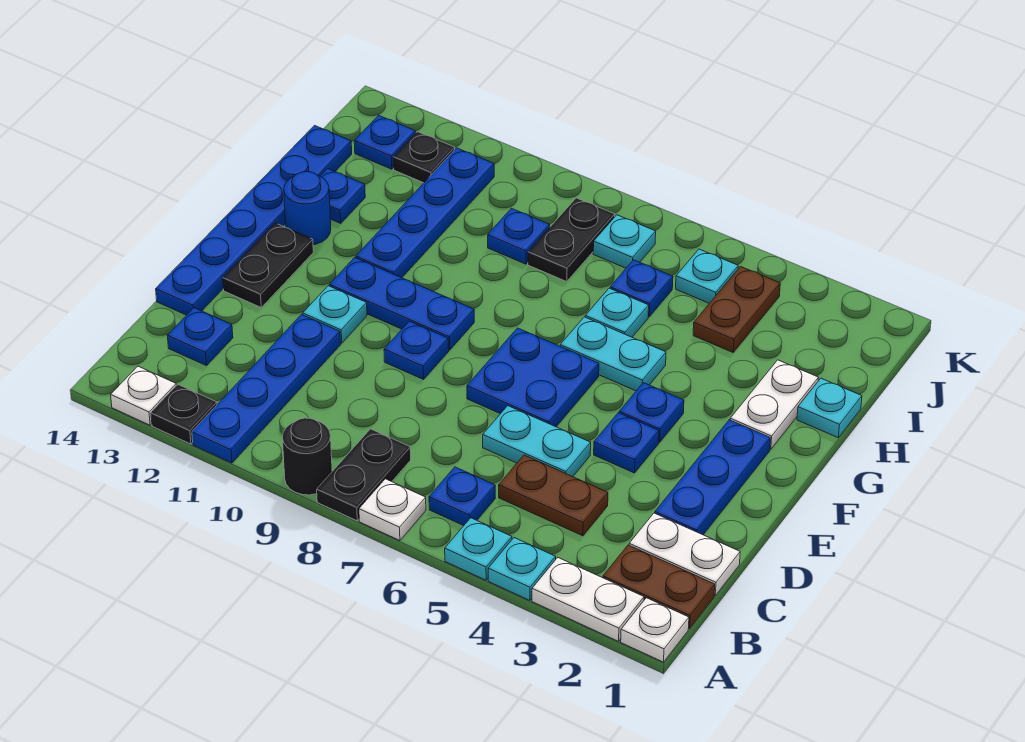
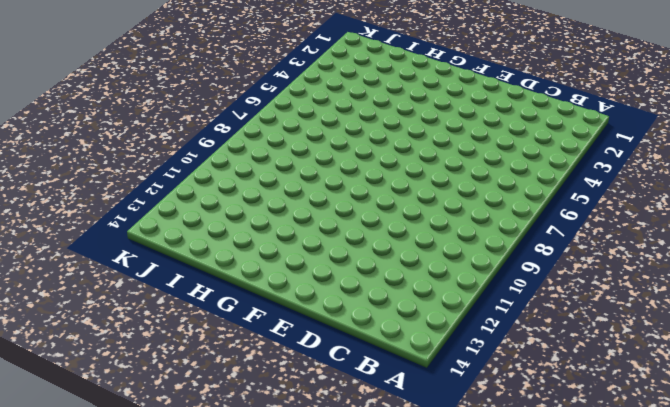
none -> white plate A1 level 1
none -> white plate A2:A3 level 1
none -> cyan plate A4 level 1
none -> cyan plate A5 level 1

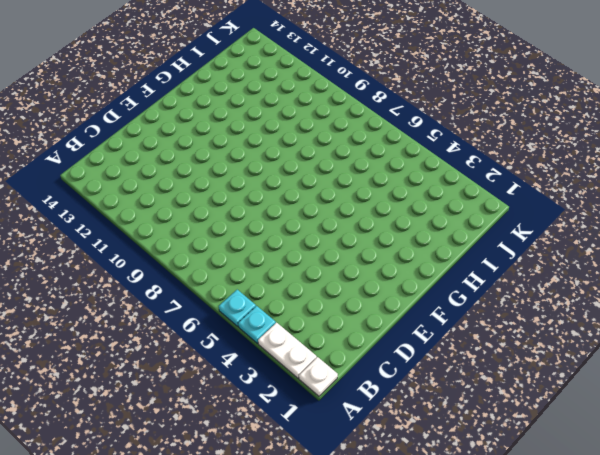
none -> white plate A7 level 1
none -> black plate A8:B8 level 1
none -> black round brick A9 level 1
none -> blue plate A11:D11 level 1

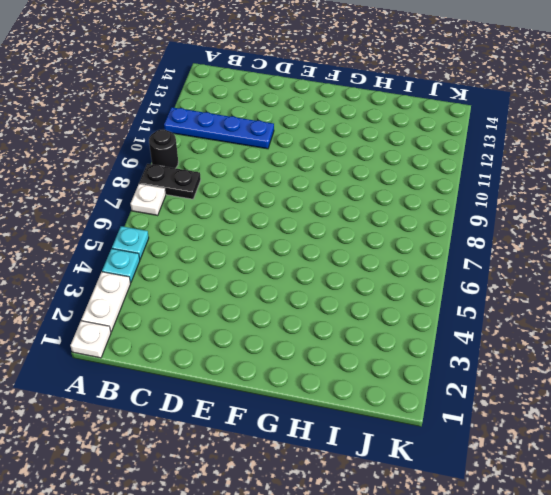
none -> black plate A12 level 1
none -> white plate A13 level 1
none -> brown plate B1:B2 level 1
none -> blue plate B6 level 1

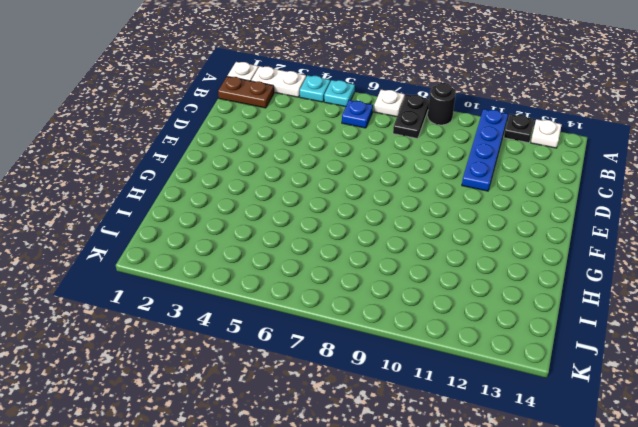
none -> white plate C1:C2 level 1
none -> brown plate C4:C5 level 1
none -> blue plate C13 level 1
none -> blue plate D2:F2 level 1

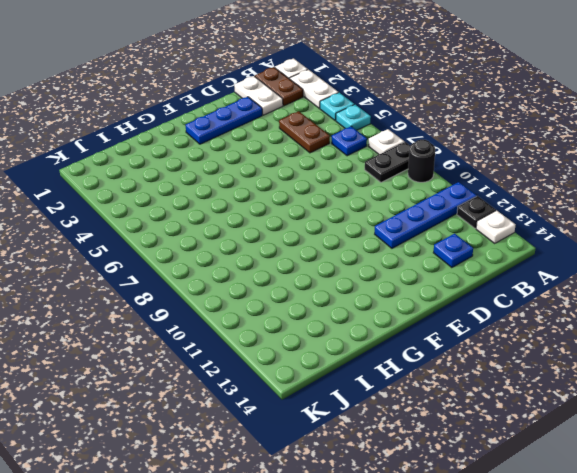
none -> cyan plate D5:D6 level 1
none -> blue plate D14:I14 level 1
none -> blue plate E4 level 1
none -> blue plate E6:F7 level 1

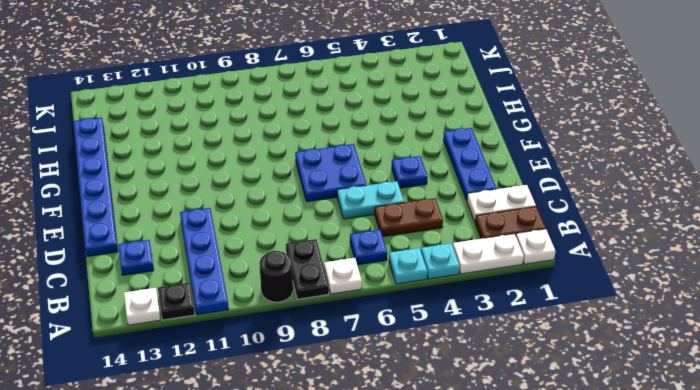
none -> blue plate E9 level 1
none -> cyan plate E11 level 1
none -> black plate E13:F13 level 1
none -> blue plate F4 level 1

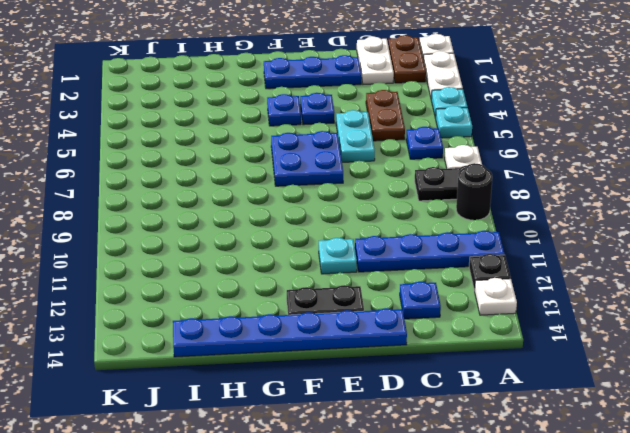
none -> blue plate E9 level 1
none -> blue plate F9:F11 level 1
none -> white plate G2:H2 level 1
none -> cyan plate G5:G6 level 1

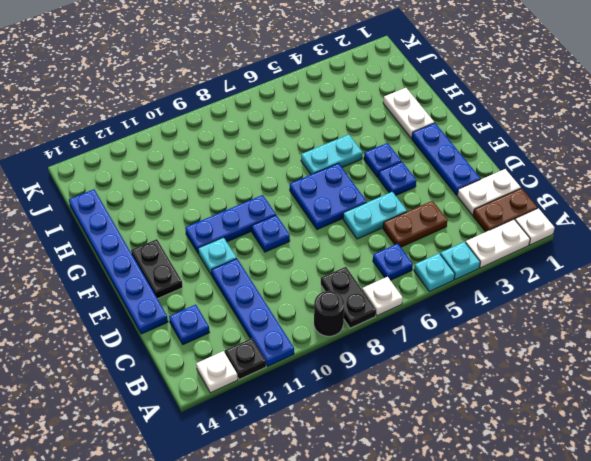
none -> blue plate G11:J11 level 1
none -> blue round brick G13 level 1
none -> cyan plate H1 level 1
none -> cyan plate H6 level 1

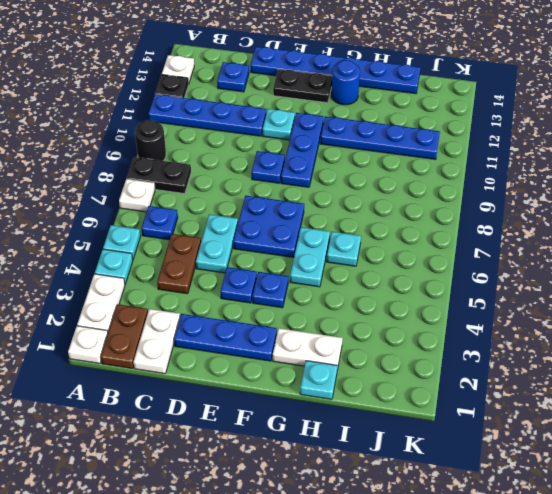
none -> blue plate H13 level 1
none -> brown plate I4:J4 level 1
none -> blue plate I6 level 1
none -> black plate I8:J8 level 1

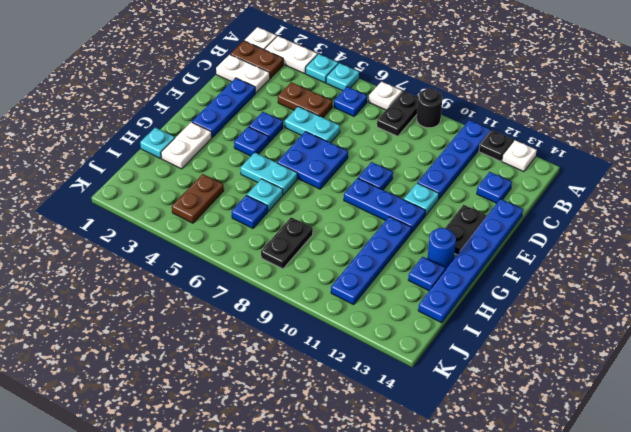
none -> blue plate I9 level 1
none -> cyan plate J5 level 1
none -> cyan plate J7 level 1
none -> black plate J12 level 1

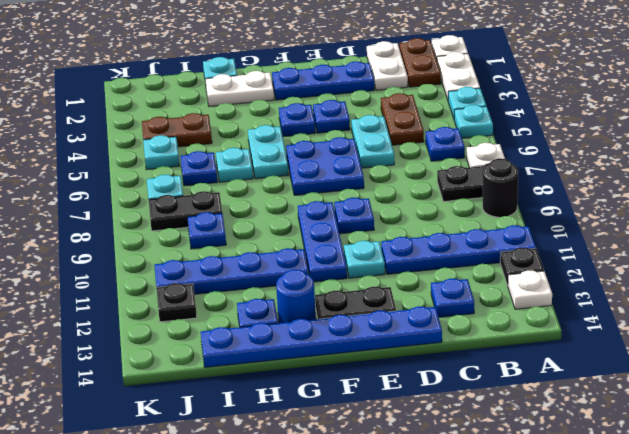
none -> blue plate J13 level 1

